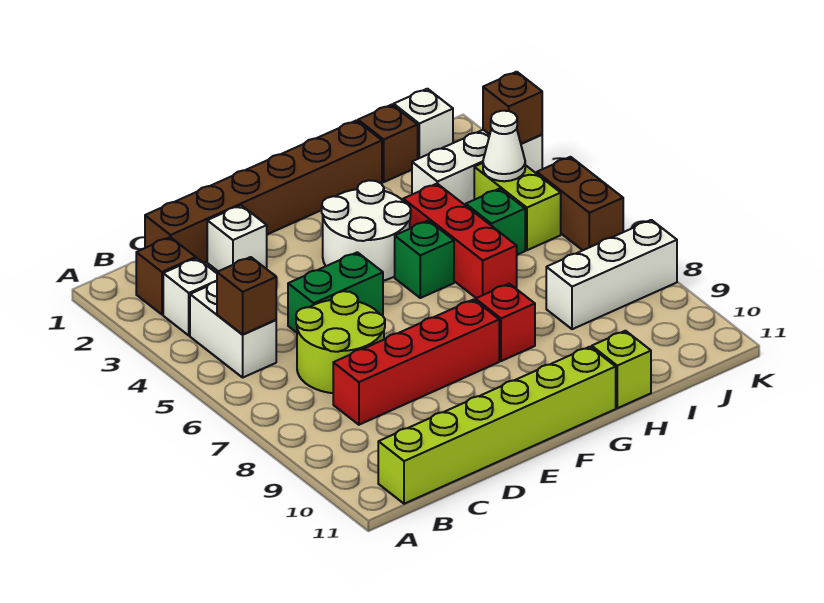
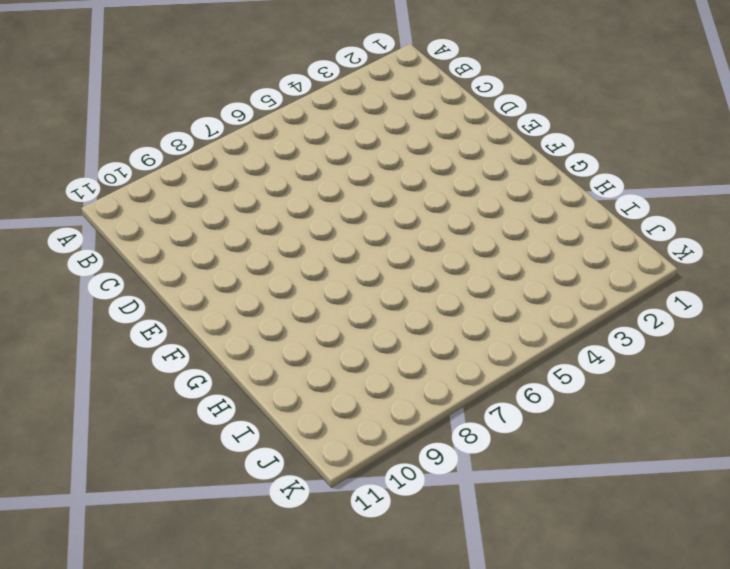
none -> brown brick B2 level 1
none -> white brick B3 level 1
none -> white brick B4:B5 level 1

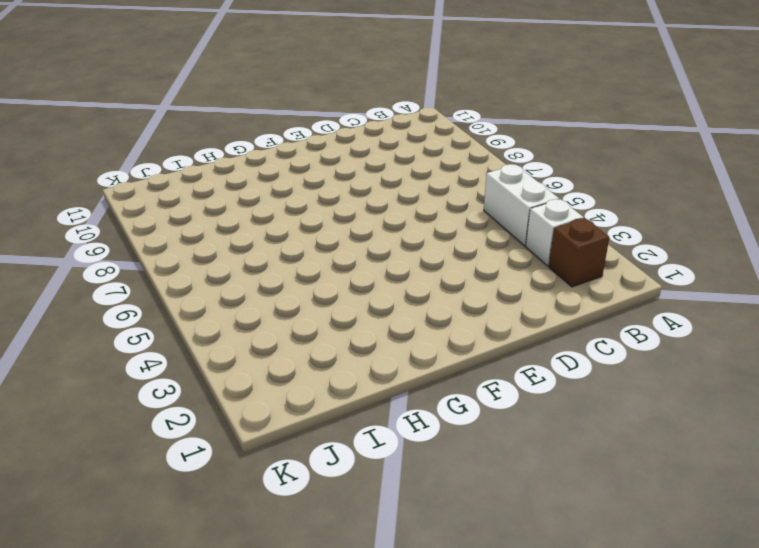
none -> lime brick B11:G11 level 1
none -> brown brick C1:H1 level 1
none -> lime round brick C6:D7 level 1

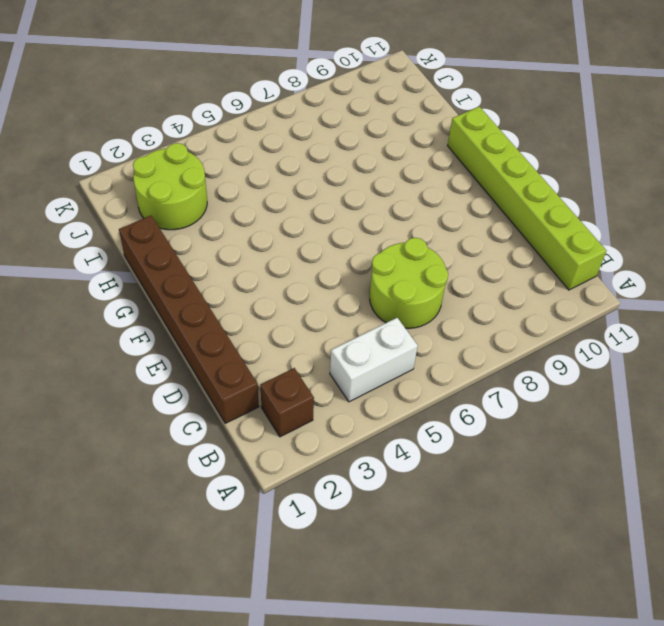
lime round brick I2:J3 level 1 -> white brick I3:K3 level 1
none -> white brick B3 level 1
none -> red brick C8:F8 level 1
none -> white brick D2 level 1

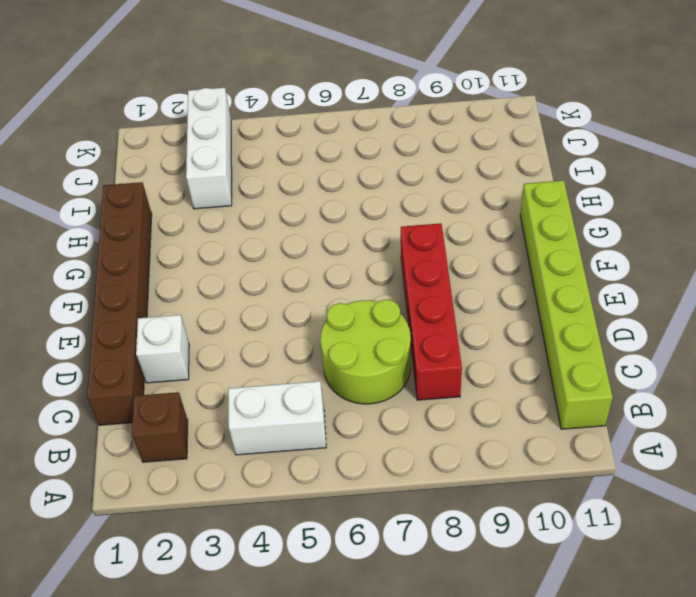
none -> white brick B3 level 1
none -> green brick D5:E5 level 1
none -> white round brick F3:G4 level 1

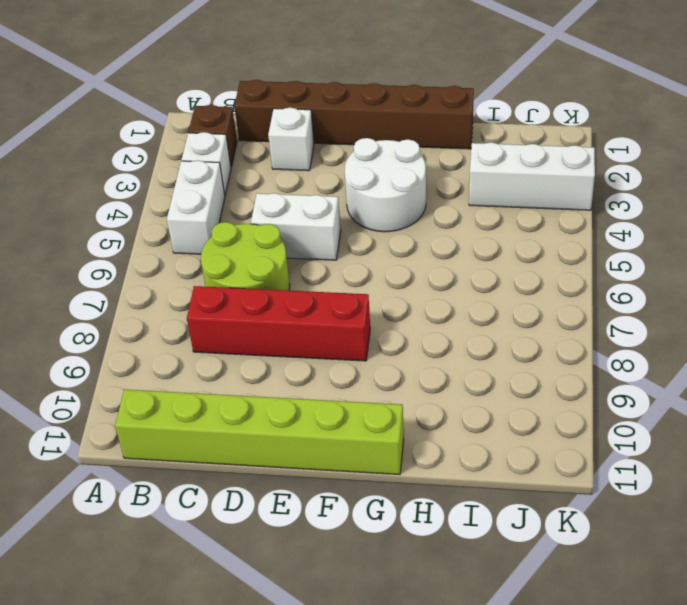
white brick D5:E5 level 1 -> green brick D5:E5 level 1
none -> green brick G5 level 1
none -> red brick G8 level 1
none -> red brick H4:H6 level 1

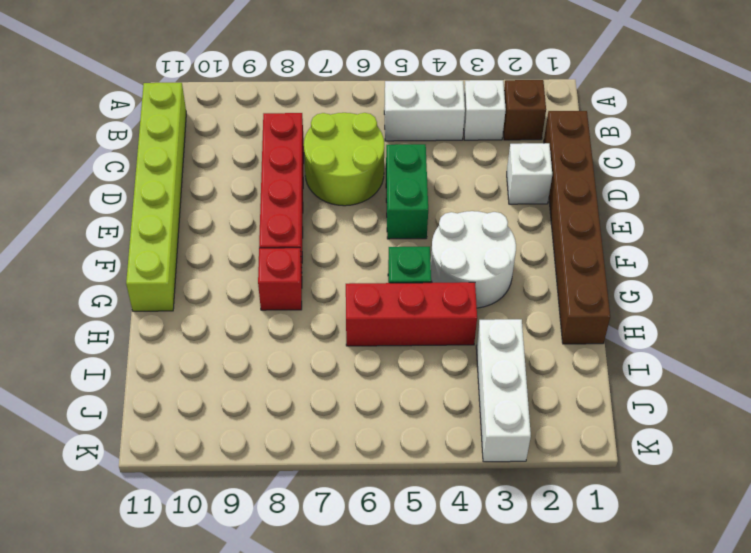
none -> lime brick H11 level 1
none -> brown brick I1 level 1
none -> green brick I5 level 1

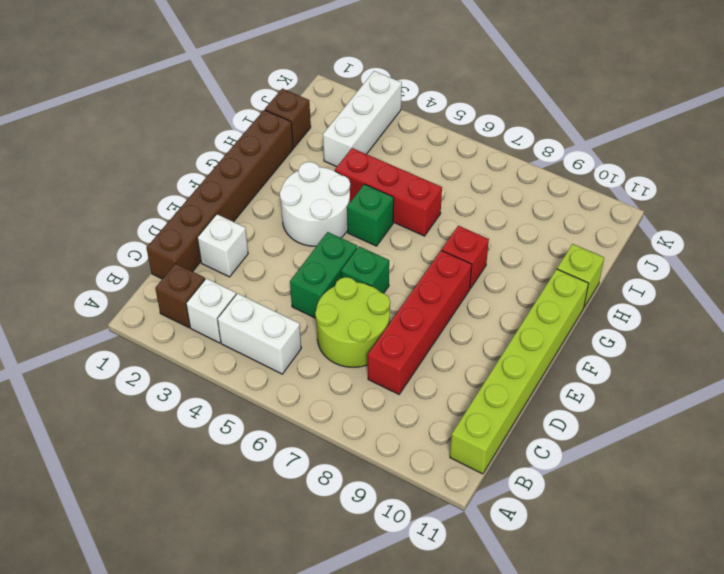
green brick E6 level 1 -> green brick I5 level 1
none -> white brick I8:K8 level 1
none -> white brick J1 level 1
none -> lime brick J4:J5 level 1

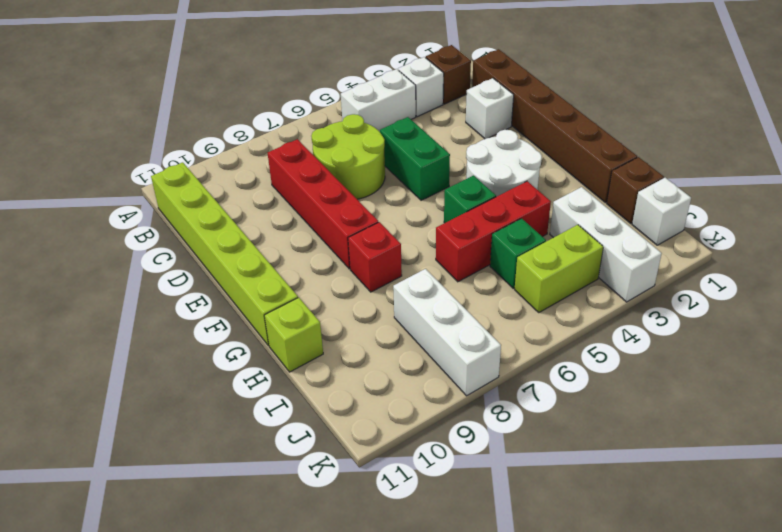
none -> brown brick K5:K6 level 1
none -> brown brick B5 level 2
none -> white cone J4 level 2

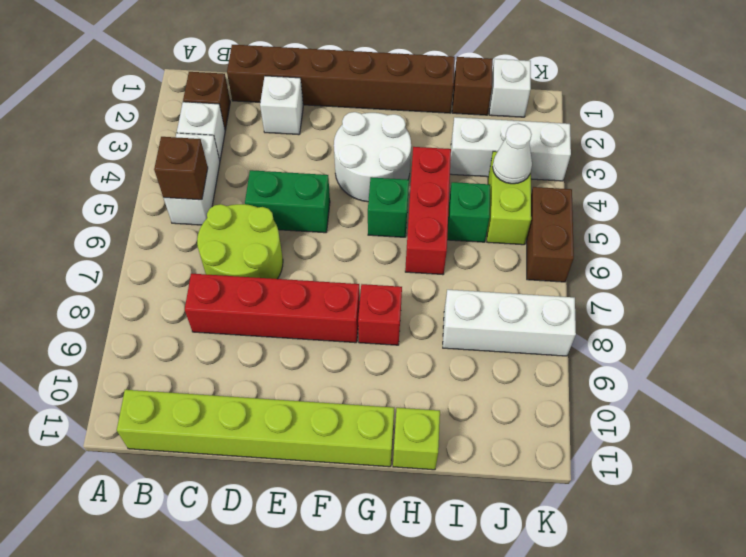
none -> brown brick K3 level 2

